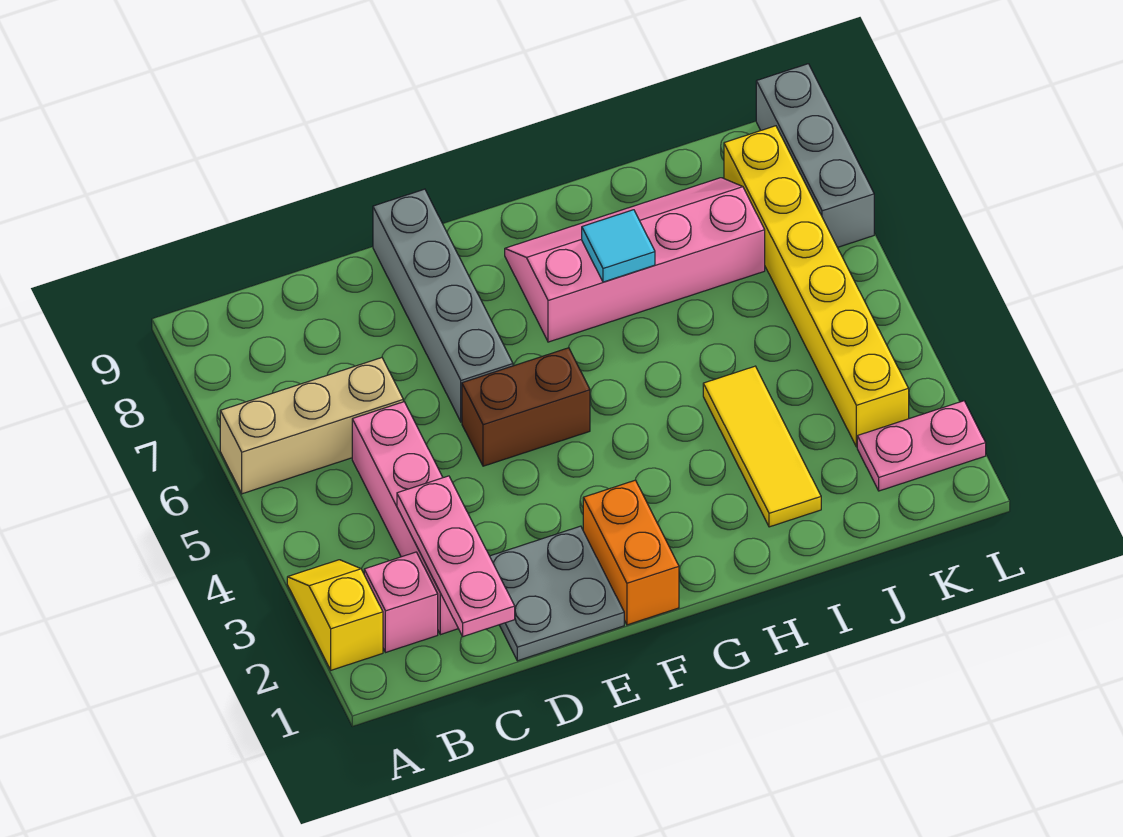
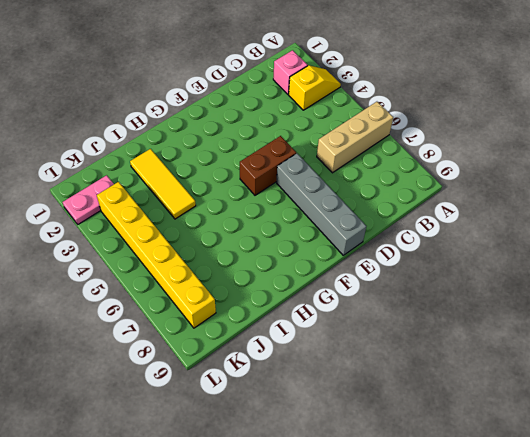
yellow slope A3:B3 level 1 top B -> yellow slope A2:A3 level 1 top 2
none -> pink brick C2:C5 level 1
none -> grey plate D1:E2 level 1
none -> orange brick F1:F2 level 1

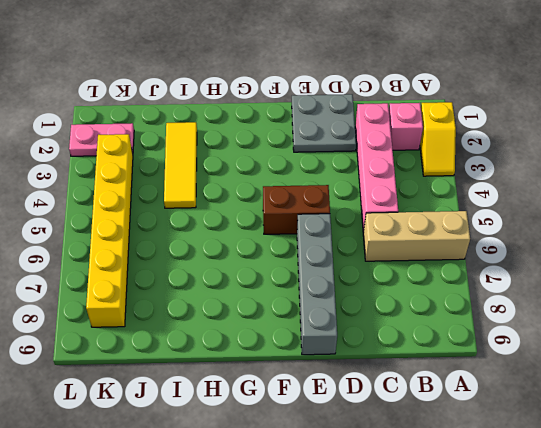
none -> orange brick F1:F2 level 1
none -> pink slope G7:J8 level 1 top 7
none -> grey brick L7:L9 level 1

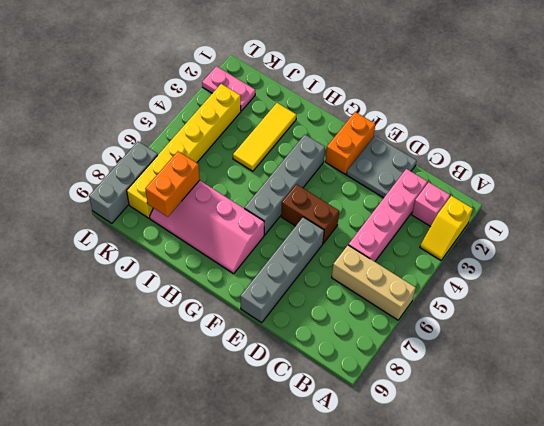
grey brick G3:G6 level 1 -> none
orange brick J7:J8 level 2 -> none
none -> pink plate C1:C3 level 2
none -> cyan tile H7 level 2

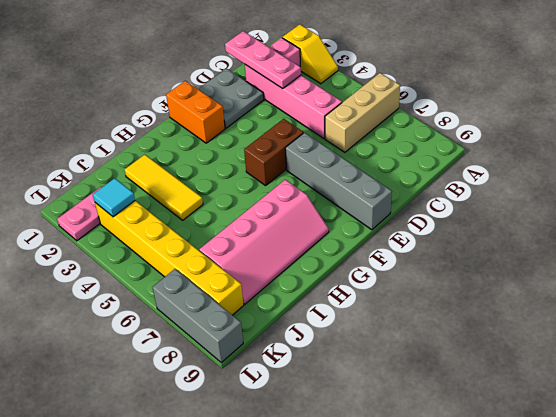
cyan tile K3 level 2 -> cyan tile H7 level 2

